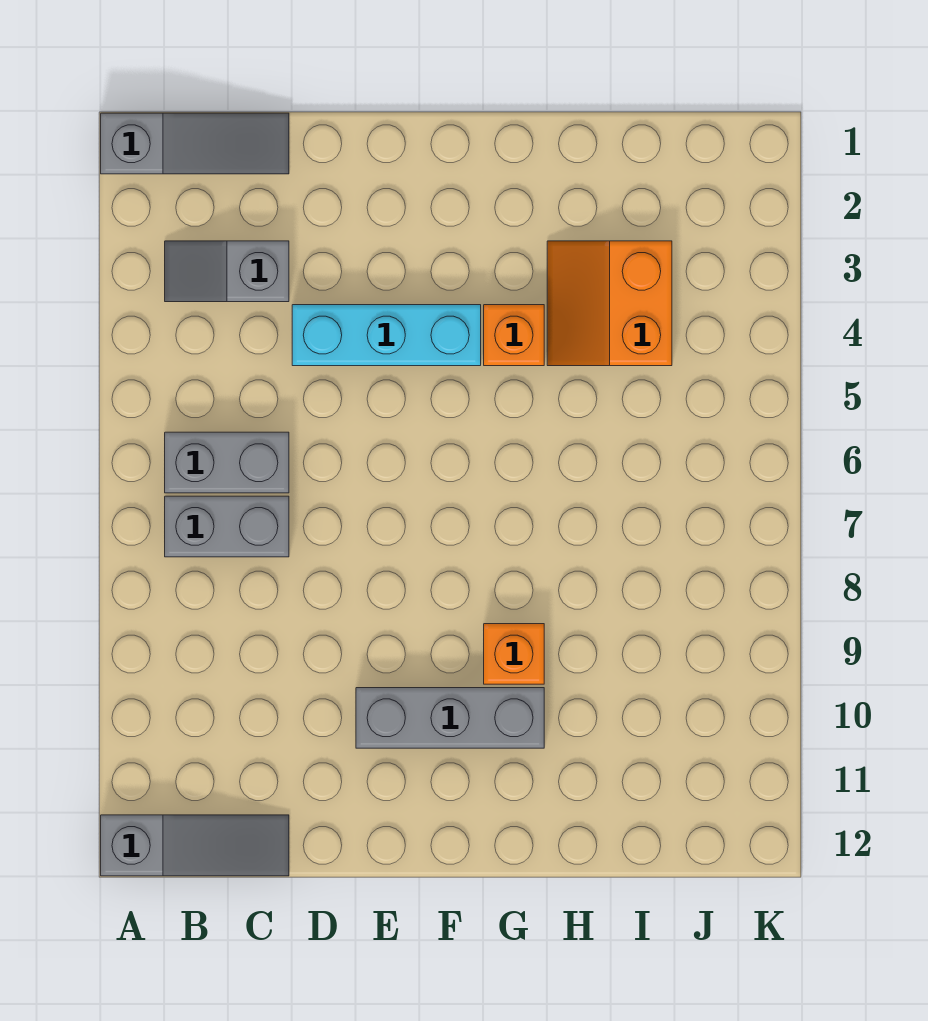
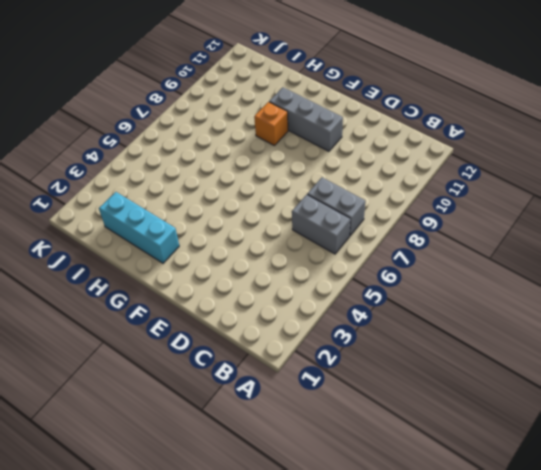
cyan brick G2:I2 level 1 -> cyan brick D4:F4 level 1
none -> grey slope A1:C1 level 1 top A
none -> grey slope A12:C12 level 1 top A

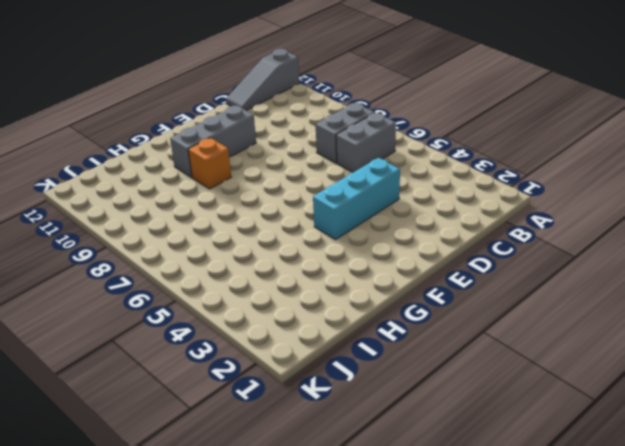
none -> grey slope A1:C1 level 1 top A
none -> grey slope B3:C3 level 1 top C

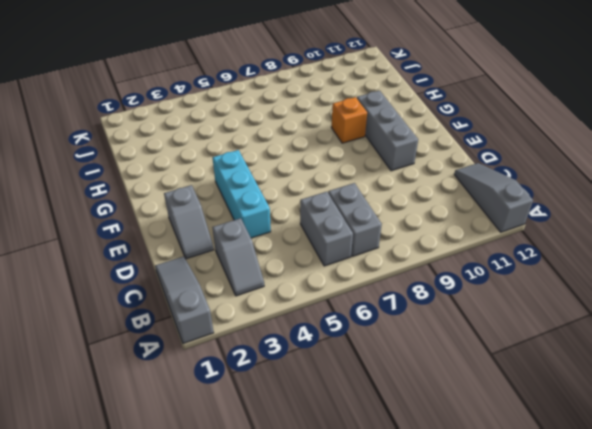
grey slope D2:E2 level 1 top E -> none
none -> orange brick G4 level 1
none -> orange slope H3:I4 level 1 top I

